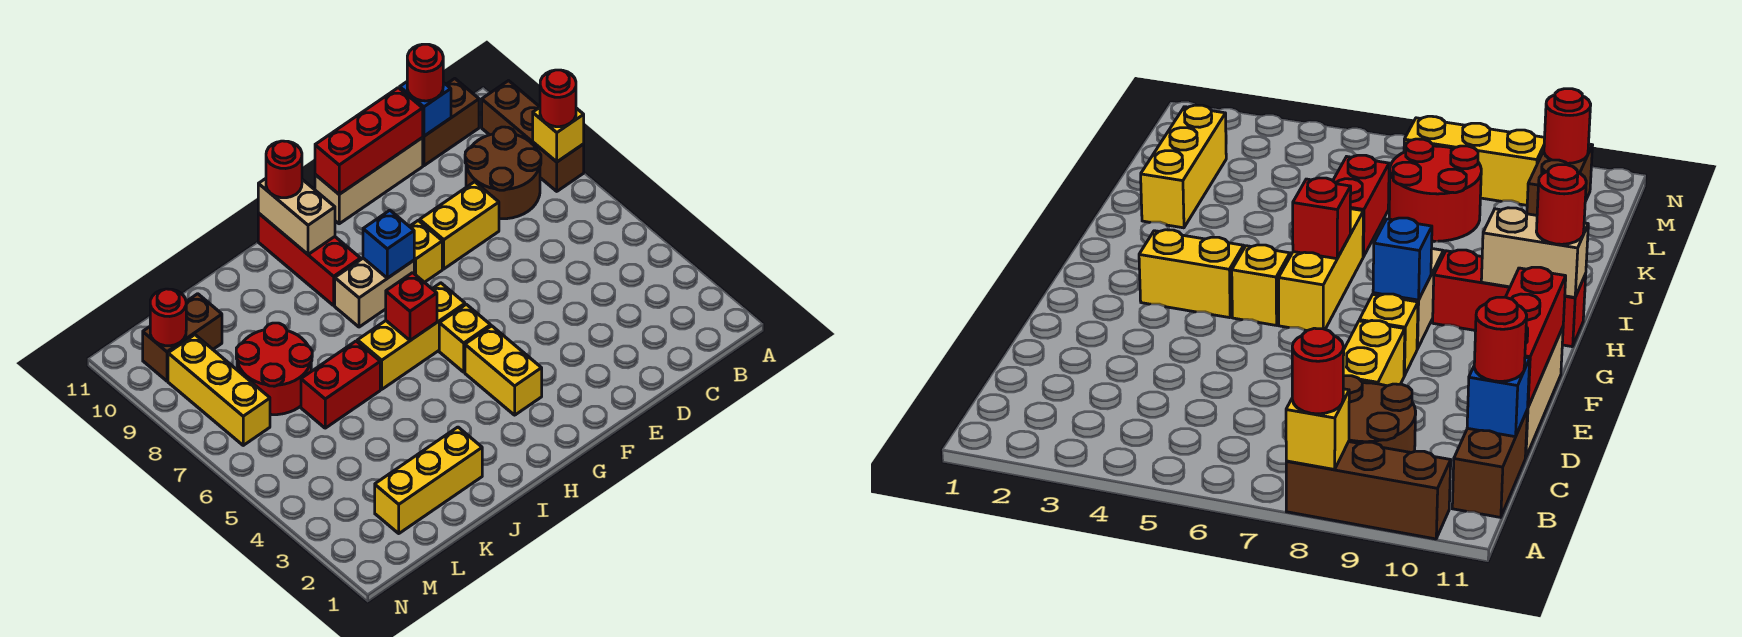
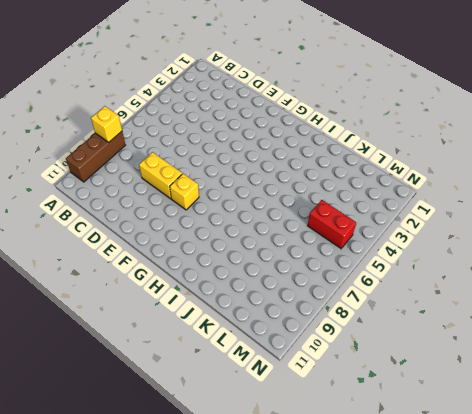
red brick L5:M5 level 1 -> red brick J6:K6 level 1
none -> brown round brick B8:C9 level 1
none -> brown brick B11:C11 level 1
none -> tan brick D11:F11 level 1

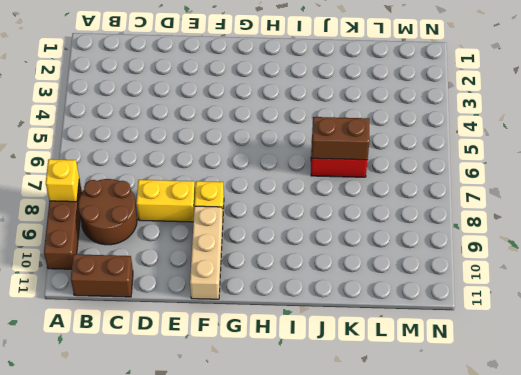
tan brick F9:F11 level 1 -> tan brick D11:F11 level 1
brown brick J6:K6 level 2 -> brown brick L10:M10 level 1
none -> yellow brick G3:G4 level 1
none -> yellow brick G5 level 1
none -> yellow brick G6:I6 level 1

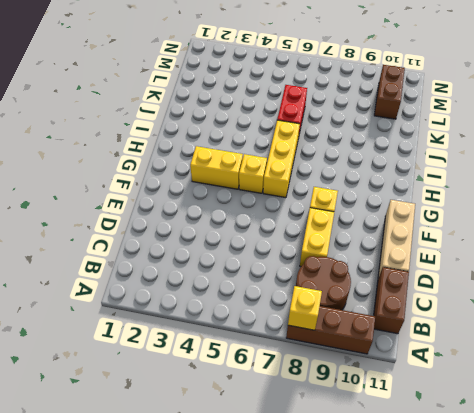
none -> tan brick G8:H8 level 1
none -> red brick H9:H11 level 1
none -> yellow brick J2:L2 level 1

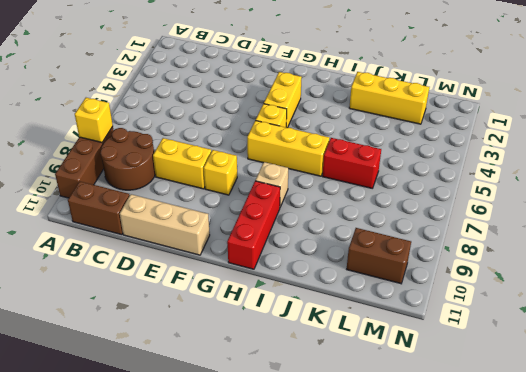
tan brick H8 level 1 -> tan brick G8:H8 level 1
none -> red round brick K7:L8 level 1
none -> yellow brick M7:M9 level 1
none -> blue brick C11 level 2

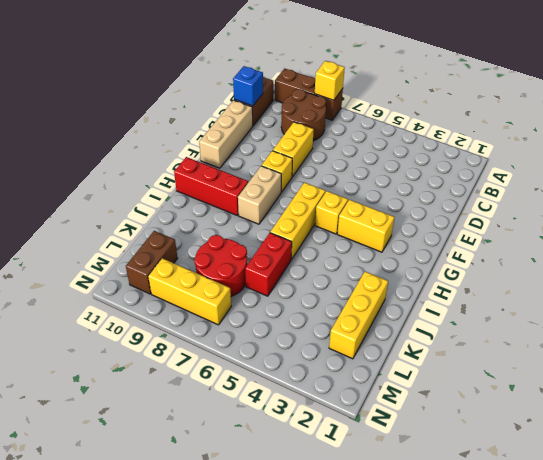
none -> red brick D11:F11 level 2
none -> blue brick G8 level 2
none -> red brick H6 level 2

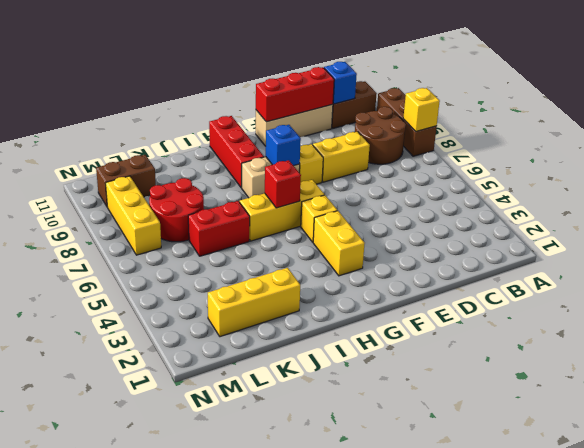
none -> tan brick H10:H11 level 2
none -> red round brick M10 level 2
none -> red round brick A8 level 3

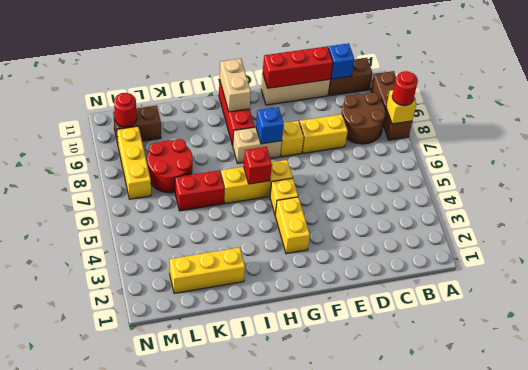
none -> red round brick C11 level 3
none -> red round brick H11 level 3

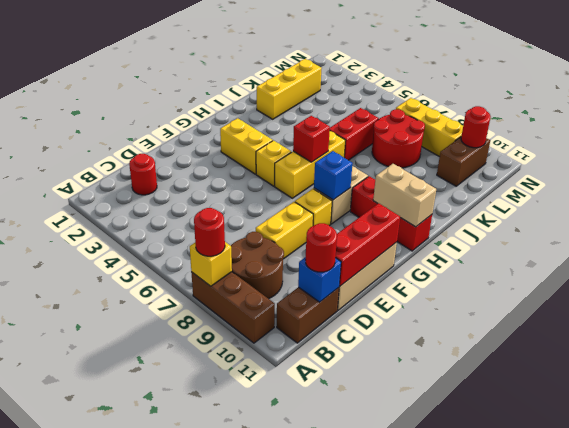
red round brick C2 level 1 -> red round brick H11 level 3

